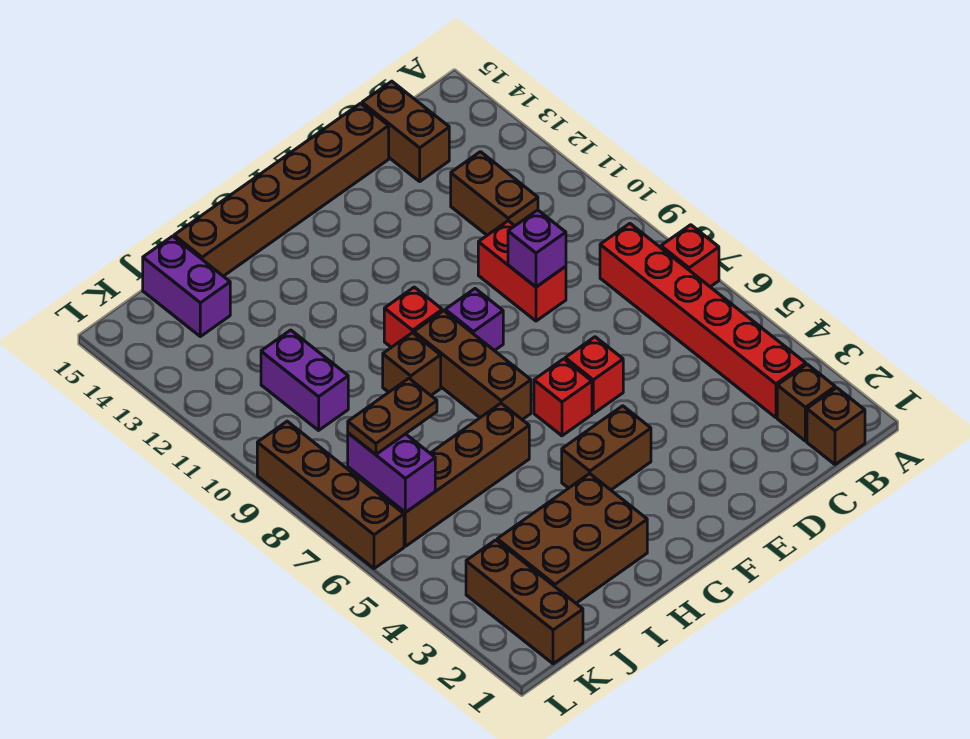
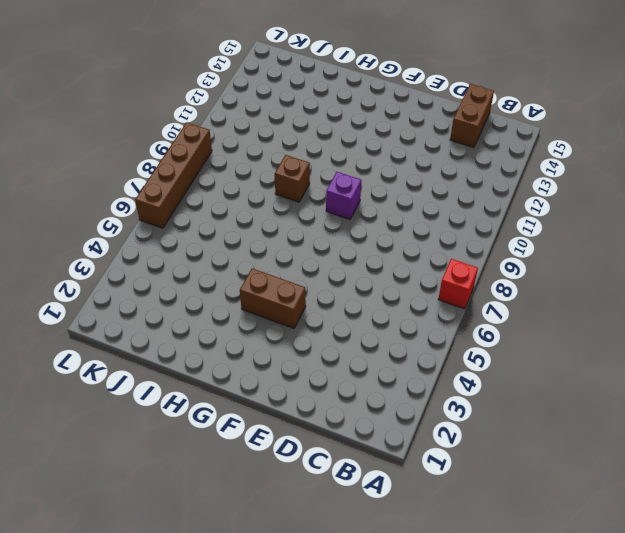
none -> brown brick B1 level 1
none -> brown brick B2 level 1
none -> red brick B3:B8 level 1

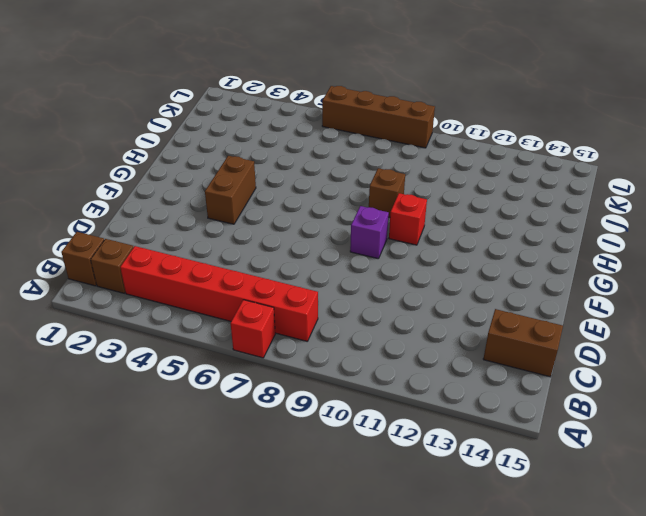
none -> brown brick C11:C12 level 1
none -> red brick D9:D10 level 1
none -> brown brick D15:I15 level 1

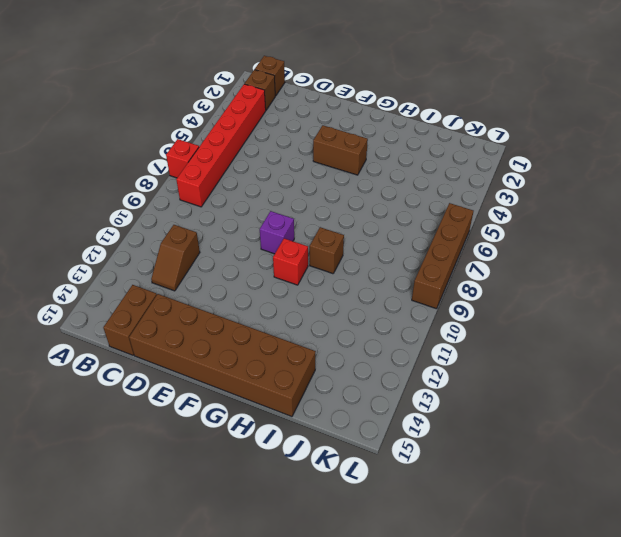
brown slope C11:C12 level 1 top 11 -> brown brick C11:C12 level 1
brown brick D14:I15 level 1 -> brown brick D15:I15 level 1
none -> red brick D9:D10 level 1
none -> red brick E6 level 1
none -> red brick F6 level 1

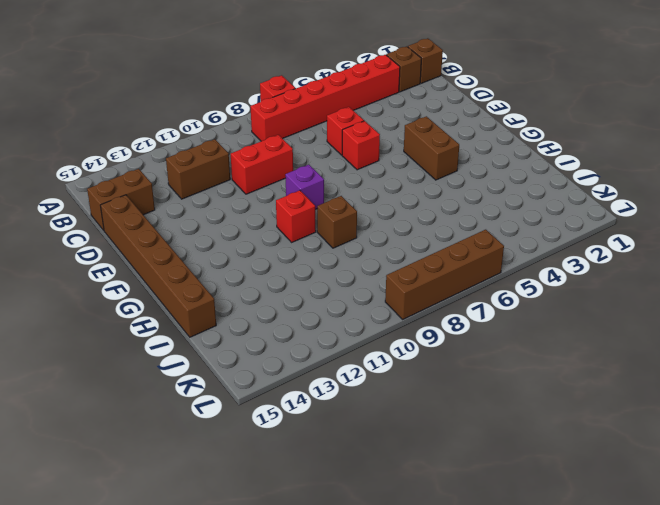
red brick D6 level 1 -> red brick F6 level 1
none -> brown brick G7:G9 level 1
none -> brown brick H2:J3 level 1
none -> brown brick H6:K6 level 1

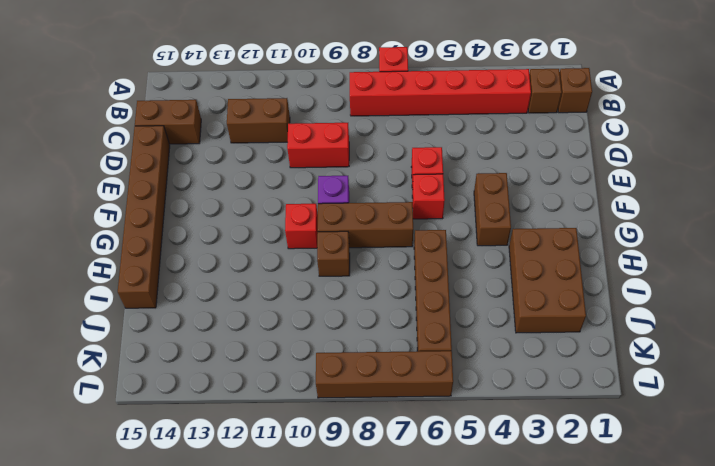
none -> purple brick J10:J11 level 1
none -> purple brick J14:J15 level 1
none -> brown brick K1:K3 level 1

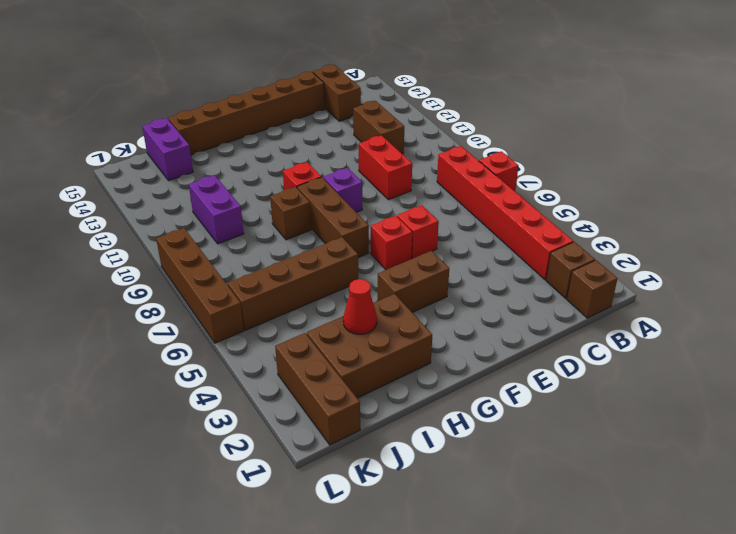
red cone I3 level 2 -> none
none -> purple brick D9 level 2
none -> purple brick K6:K7 level 2
none -> brown plate J7:K7 level 3

